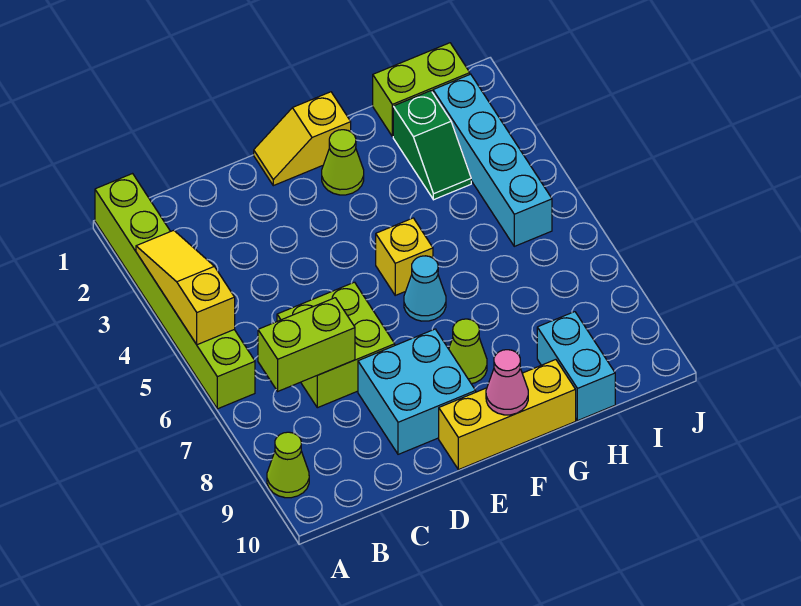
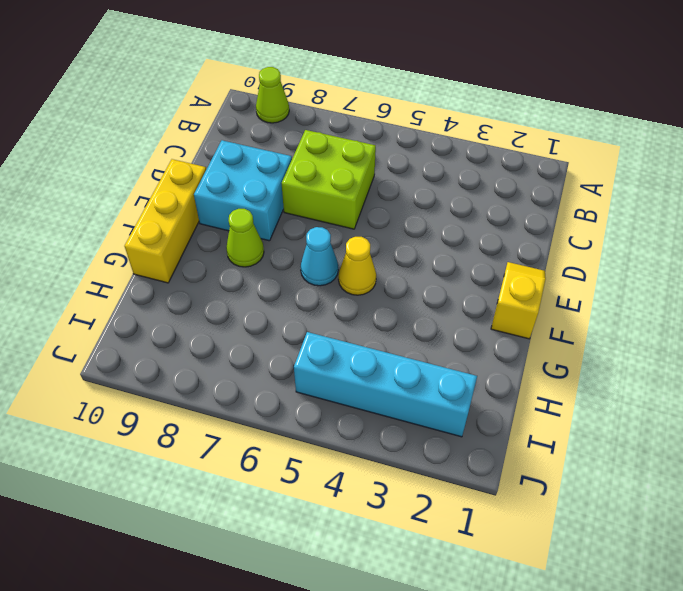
yellow cone F5 level 1 -> yellow brick F5 level 1
none -> lime brick A1:A6 level 1
none -> lime cone F2 level 1
none -> lime brick H1:I1 level 1

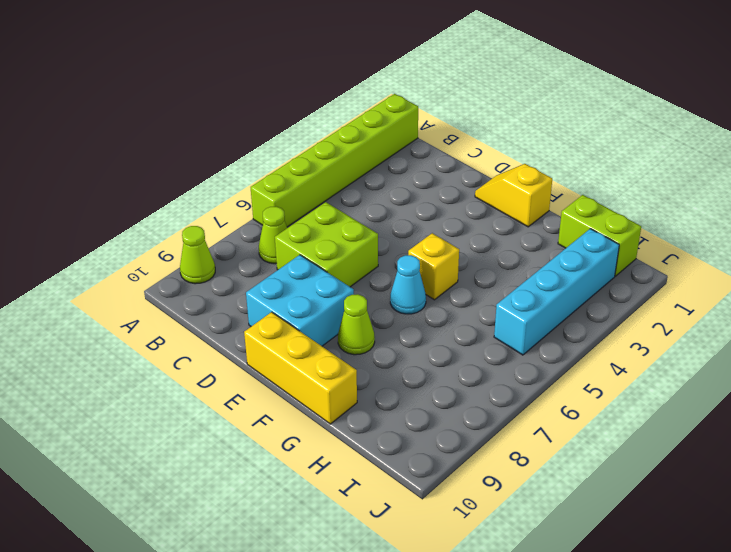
lime cone B7 level 1 -> lime cone F2 level 1
none -> green slope H2:H3 level 1 top 2
none -> cyan brick H9:H10 level 1
none -> yellow slope A3:A5 level 2 top 5

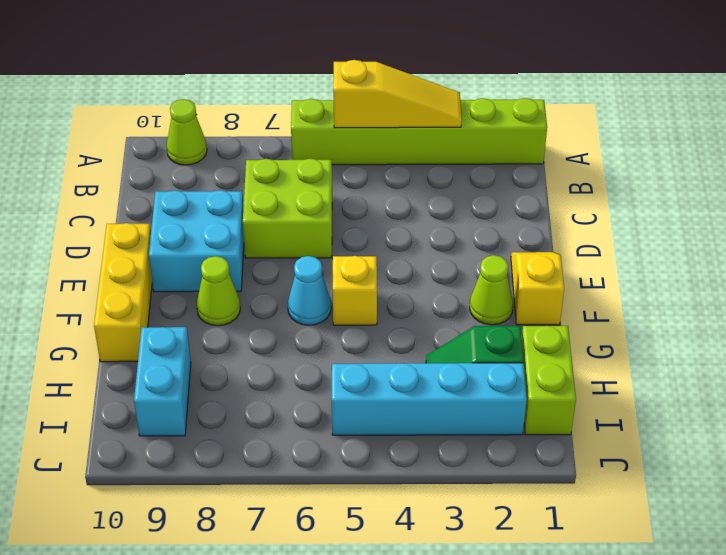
cyan brick H9:I9 level 1 -> cyan brick H9:H10 level 1
none -> lime brick B7:C7 level 2
none -> pink cone F10 level 2

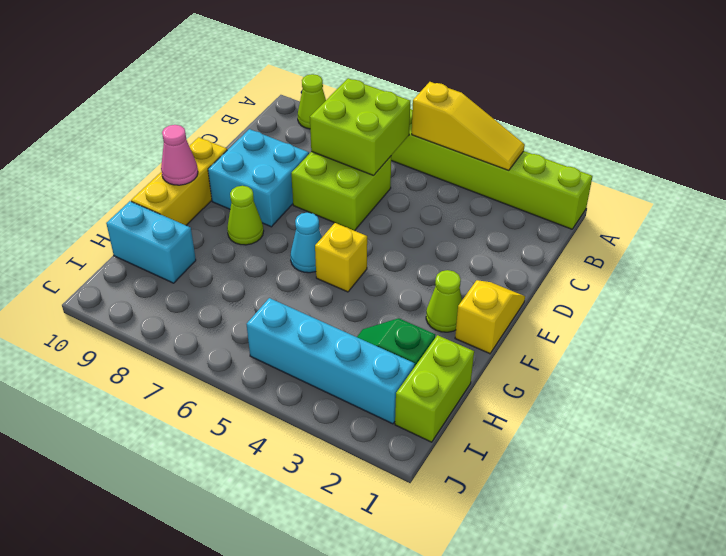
lime brick B6:C7 level 2 -> lime brick B7:C7 level 2

